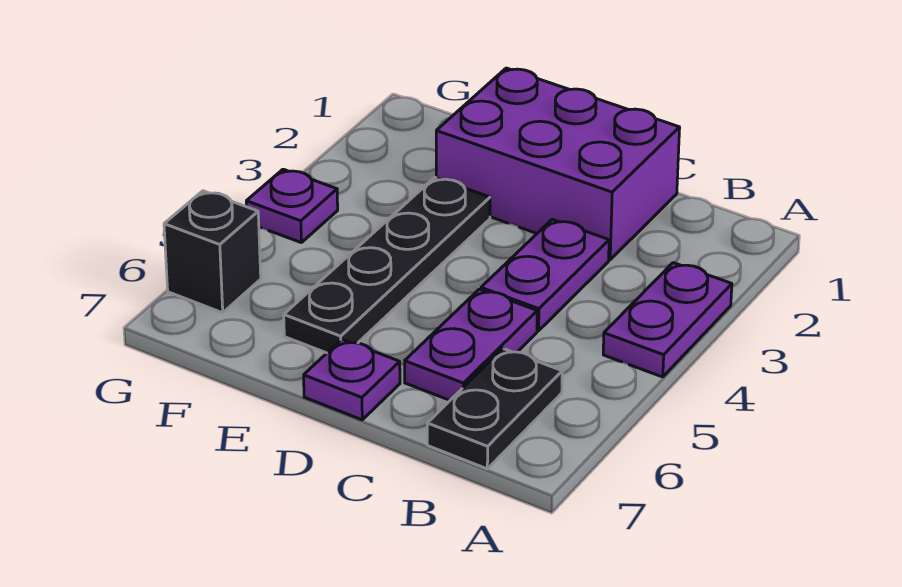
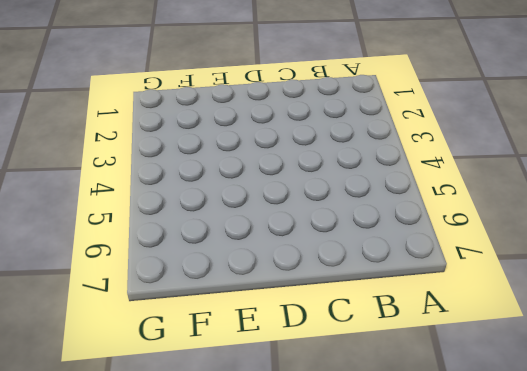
none -> purple plate A3:A4 level 1
none -> black plate B6:B7 level 1

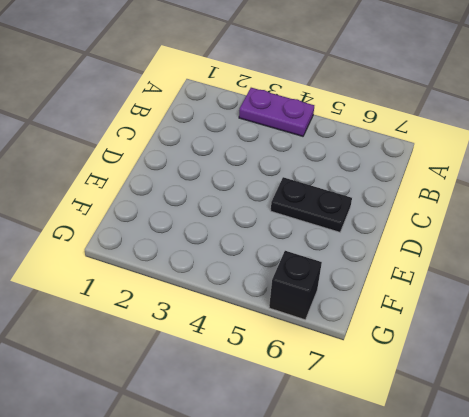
black plate D5:D6 level 1 -> black plate B6:B7 level 1
none -> purple brick C1:E2 level 1
none -> purple plate C3:C4 level 1

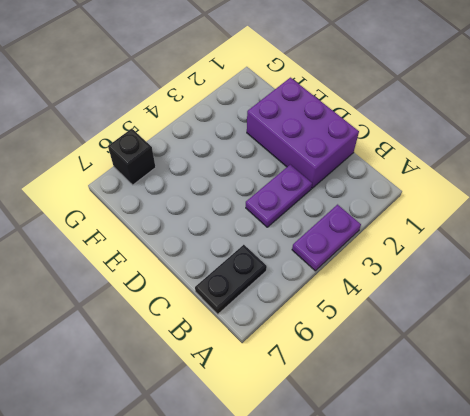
none -> purple plate C5:C6 level 1
none -> purple plate D7 level 1

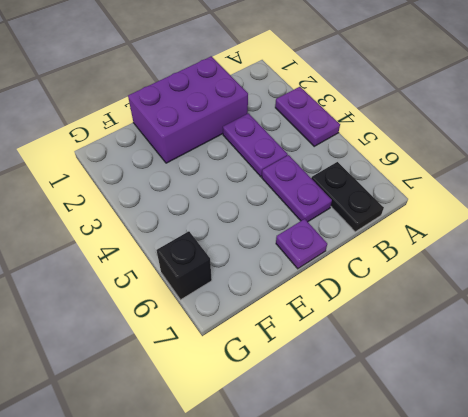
none -> black plate E3:E6 level 1
none -> purple plate G4 level 1

